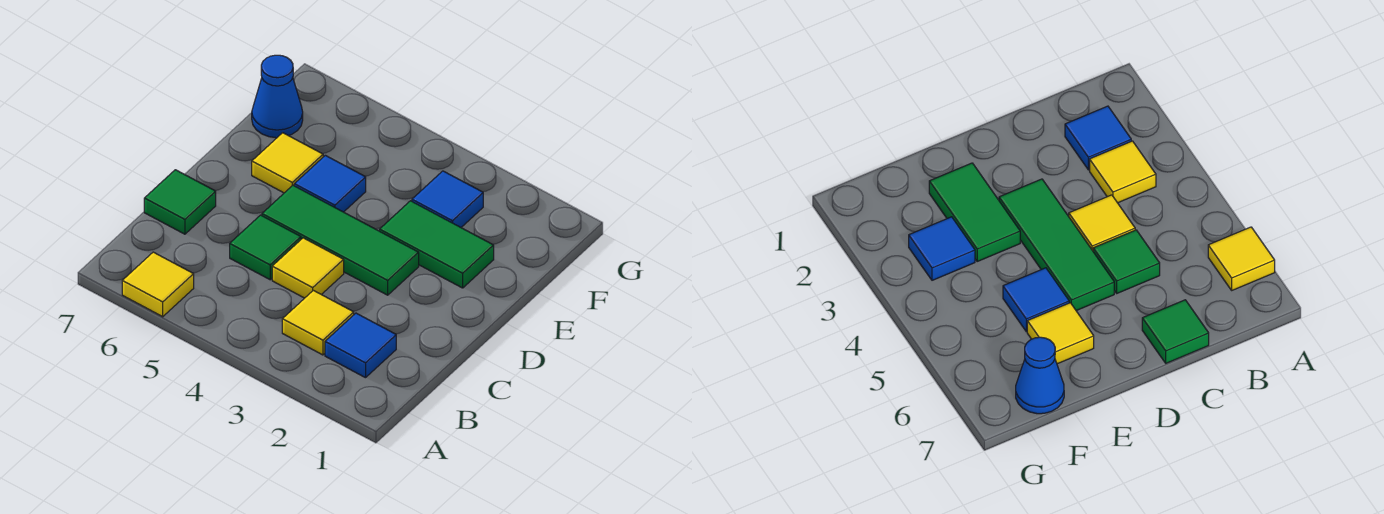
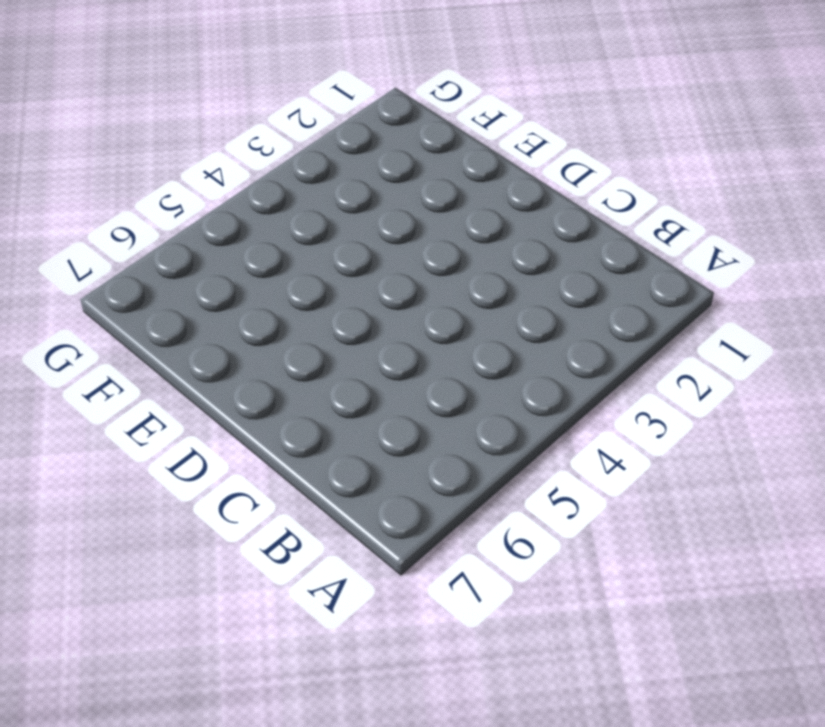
none -> yellow tile A6 level 1
none -> blue tile B2 level 1
none -> yellow tile B3 level 1

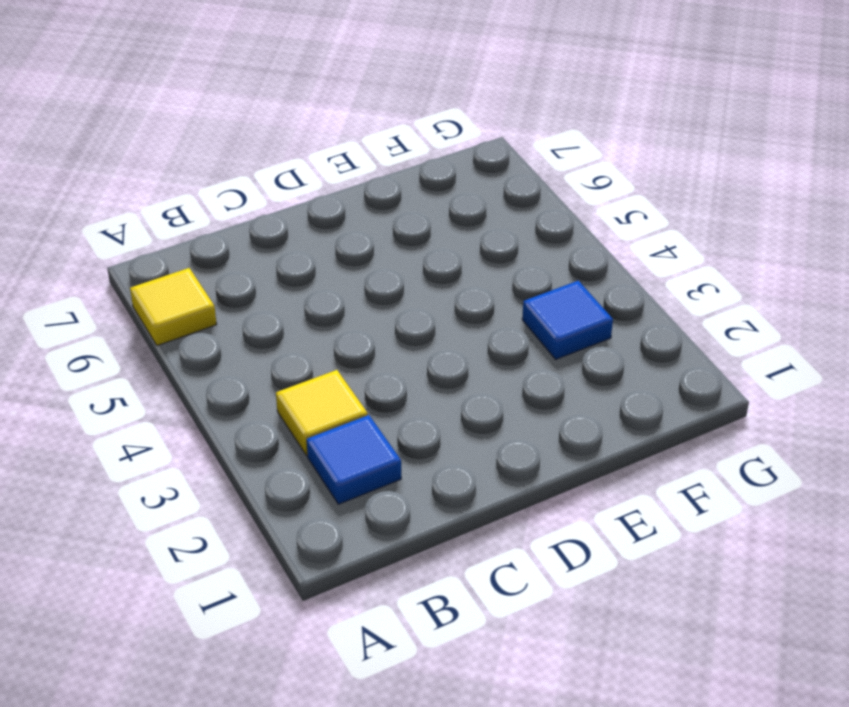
none -> yellow tile C4 level 1
none -> green tile C5 level 1
none -> green tile C7 level 1

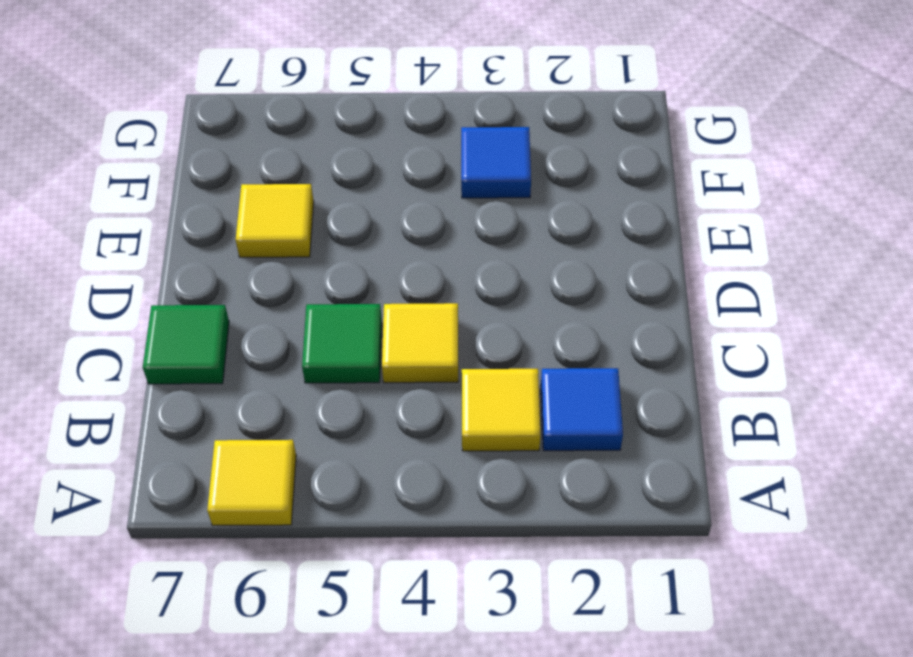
none -> green tile D3:D5 level 1
none -> green tile E2:E3 level 1
none -> blue tile E5 level 1

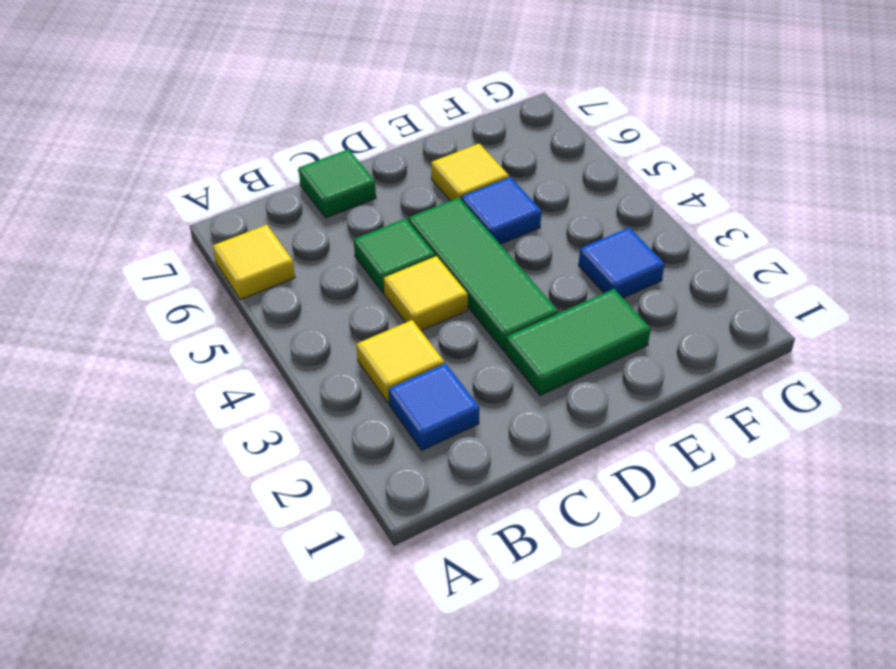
green tile D2:E2 level 1 -> green tile E2:E3 level 1
none -> blue cone F7 level 1

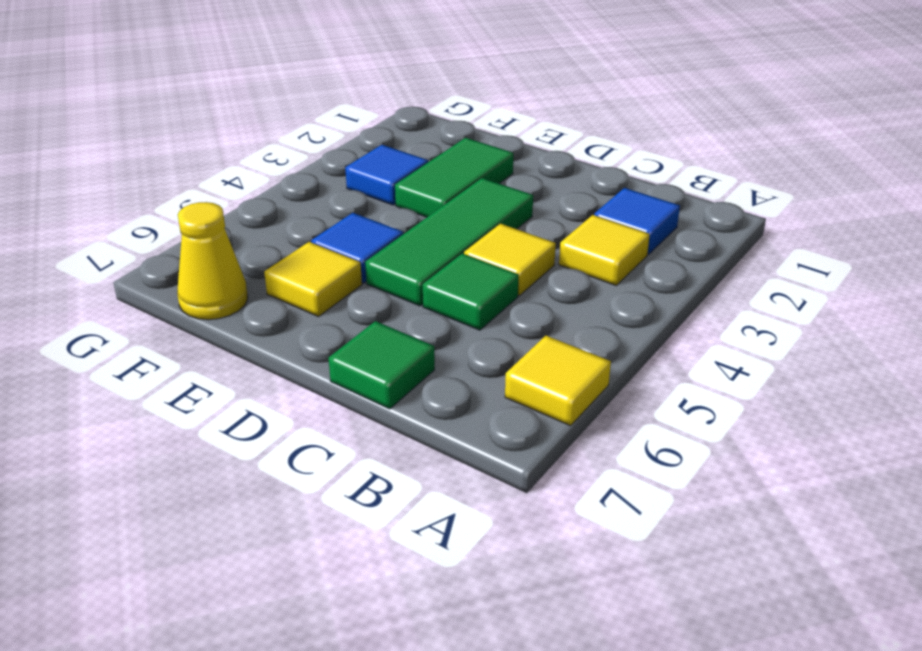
yellow cone F7 level 1 -> blue cone F7 level 1

